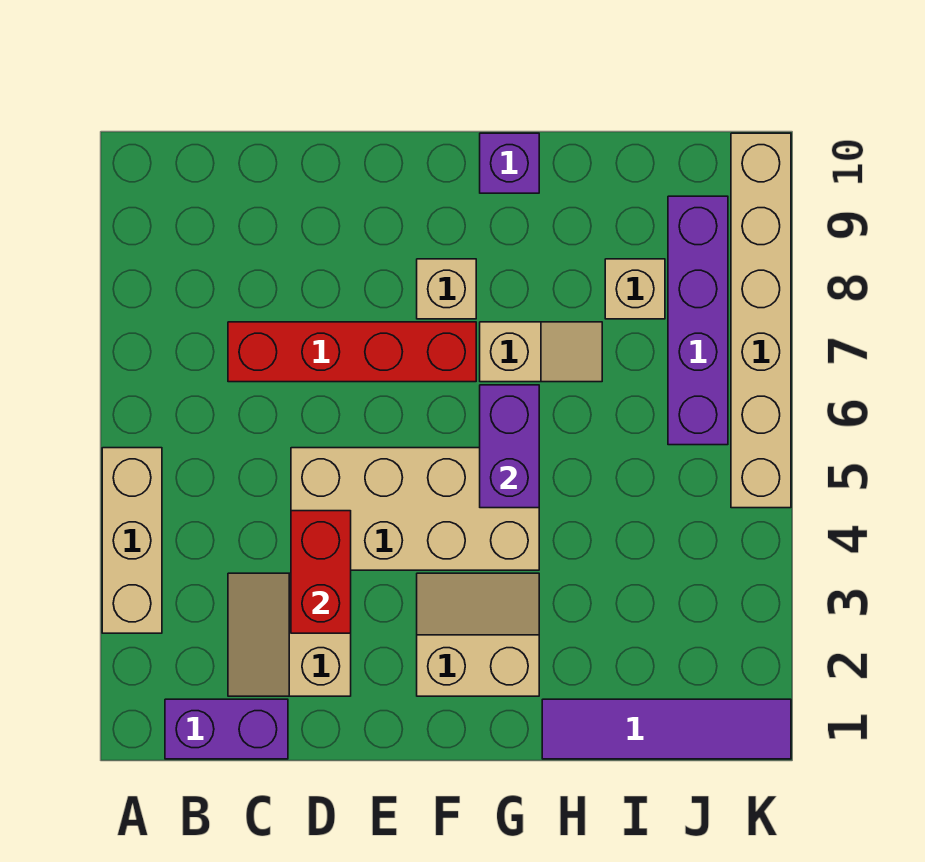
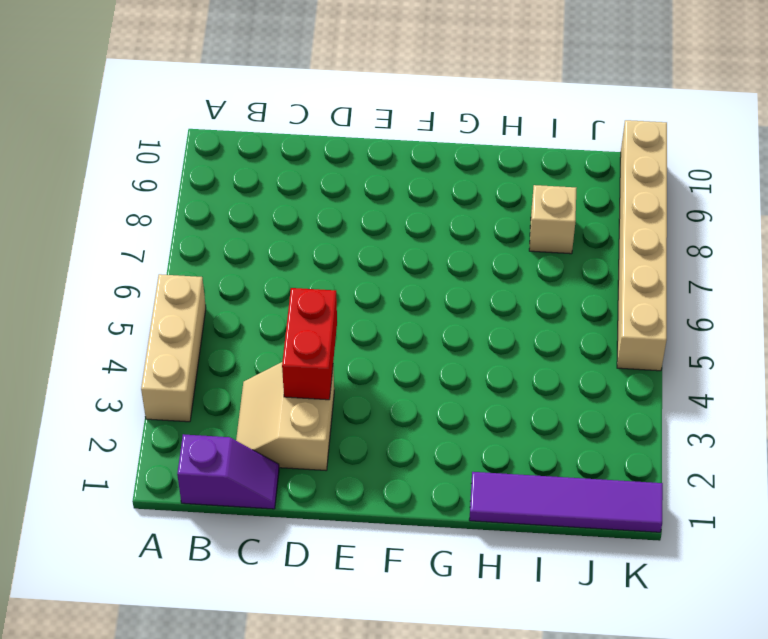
purple slope B1:C1 level 1 top B -> purple brick B1:C1 level 1
none -> red brick C7:F7 level 1
none -> tan brick D4:G5 level 1
none -> tan slope F2:G3 level 1 top 2

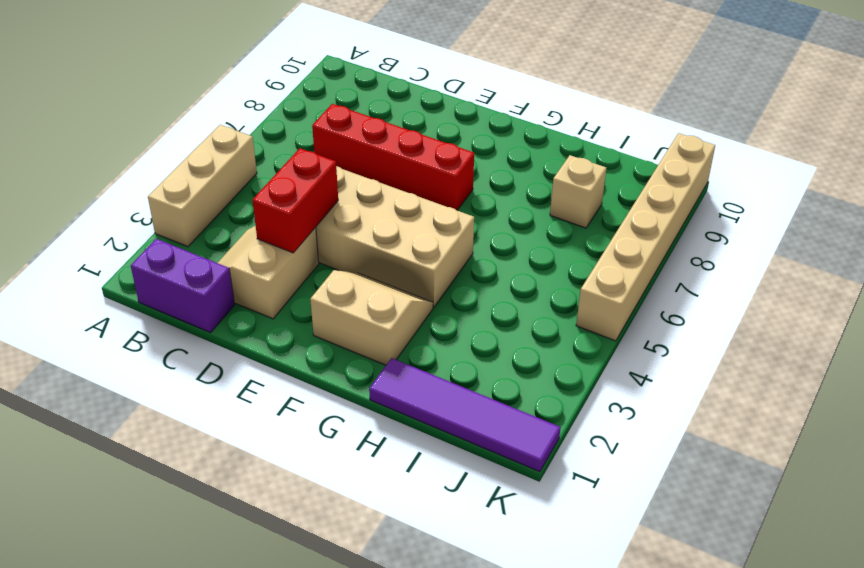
none -> tan brick F8 level 1
none -> tan slope G7:H7 level 1 top G
none -> purple brick G10 level 1

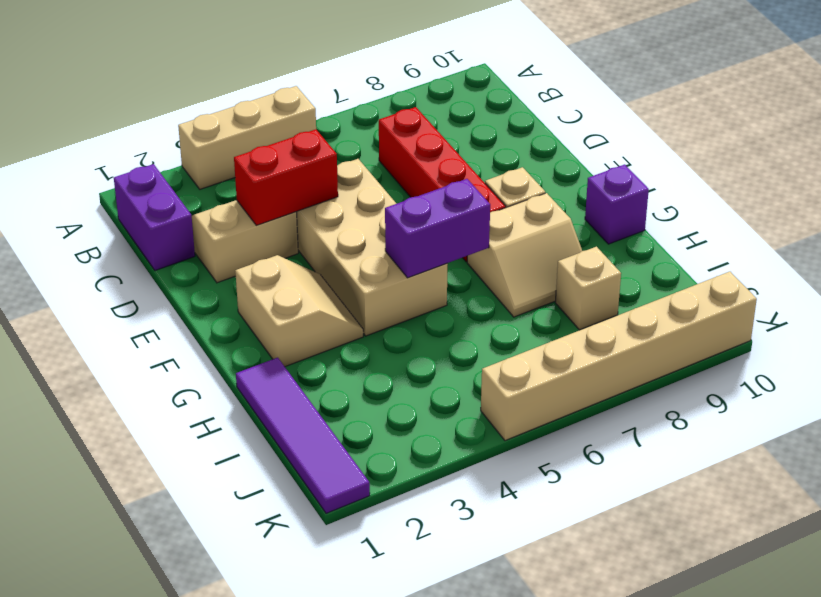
tan slope G7:H8 level 1 top G -> tan slope G7:H7 level 1 top G
none -> purple brick J6:J9 level 1

